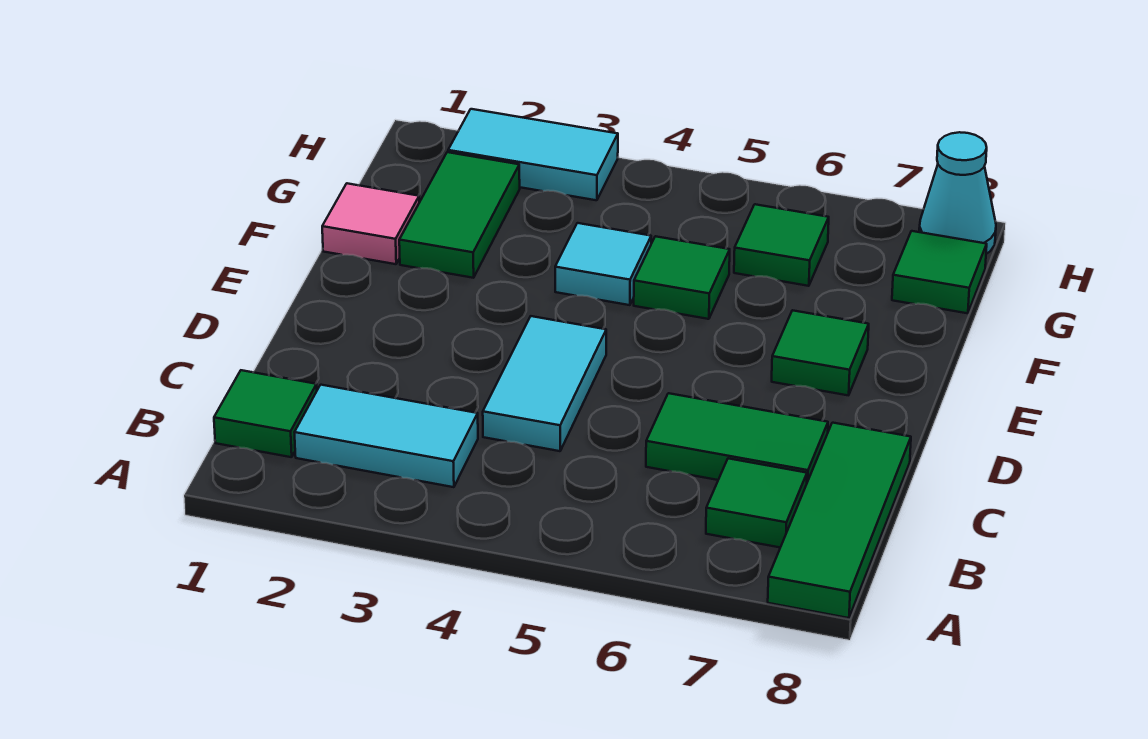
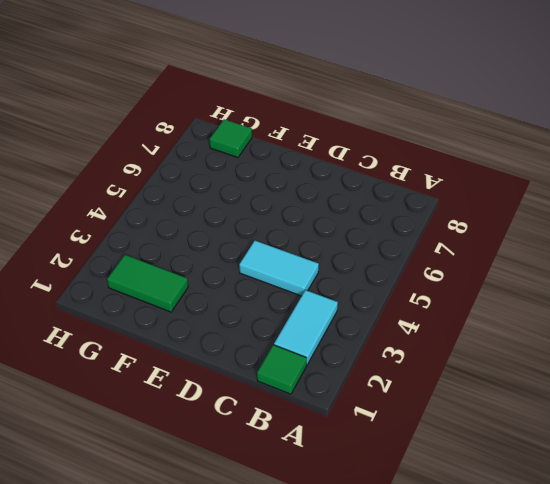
none -> green tile A8:C8 level 1
none -> green tile B7 level 1
none -> green tile C6:C7 level 1

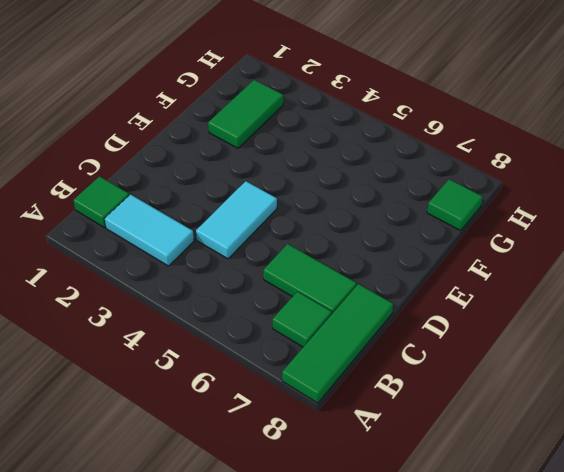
none -> green tile E7 level 1
none -> pink tile F1 level 1
none -> cyan tile F4 level 1

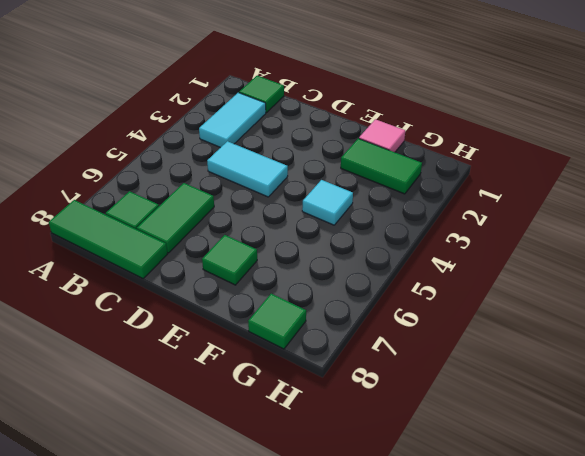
none -> green tile F5 level 1
none -> green tile G6 level 1
none -> cyan tile H2:H3 level 1

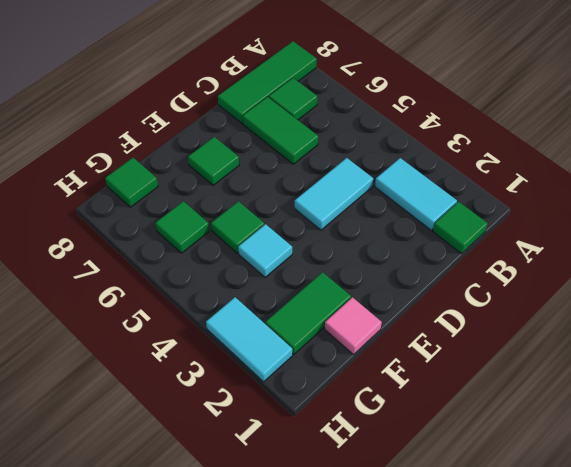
none -> cyan cone H8 level 1

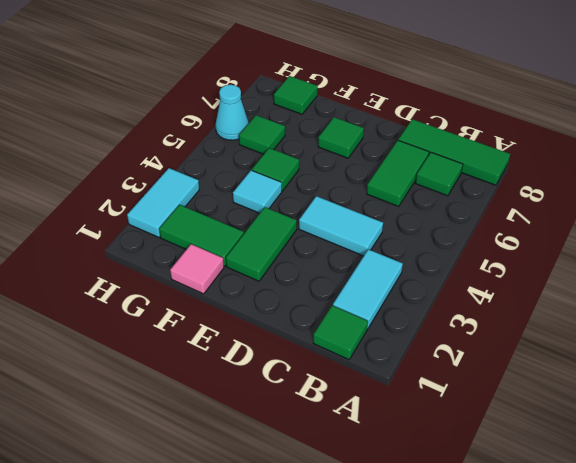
green tile E2:E3 level 1 -> none
cyan cone H6 level 1 -> cyan cone H8 level 1

